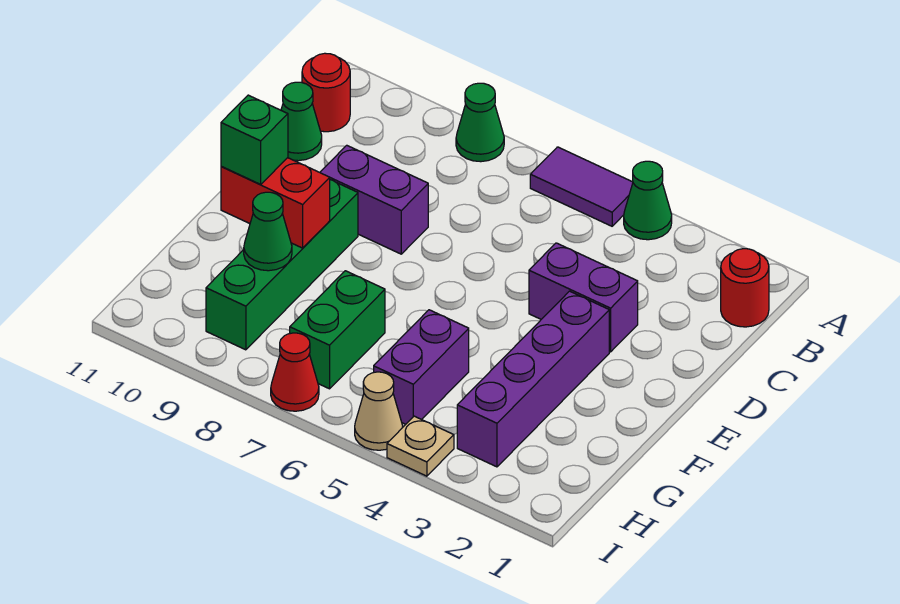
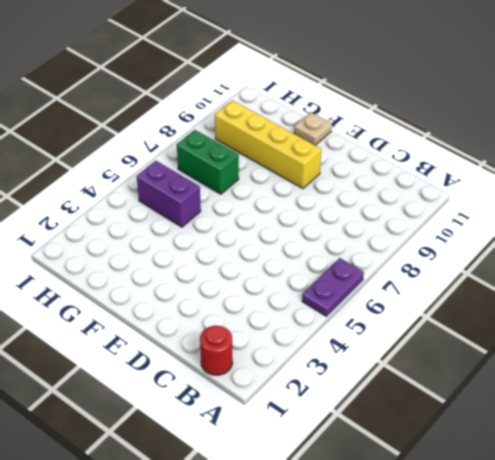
purple plate A5:A6 level 1 -> purple tile A5:A6 level 1
yellow brick E9:H9 level 1 -> green brick E9:H9 level 1
tan plate F11 level 1 -> tan plate I4 level 1
none -> green cone A4 level 1
none -> green cone A8 level 1
none -> red round brick B11 level 1

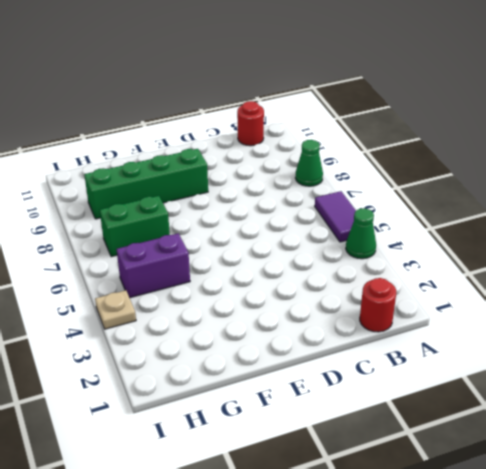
none -> green cone C11 level 1
none -> purple brick D3:D4 level 1
none -> purple brick D8:D9 level 1

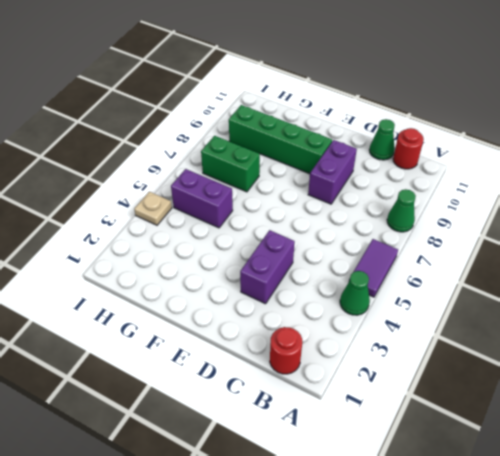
none -> purple brick E3:H3 level 1
none -> tan cone I5 level 1
none -> red cone I7 level 1

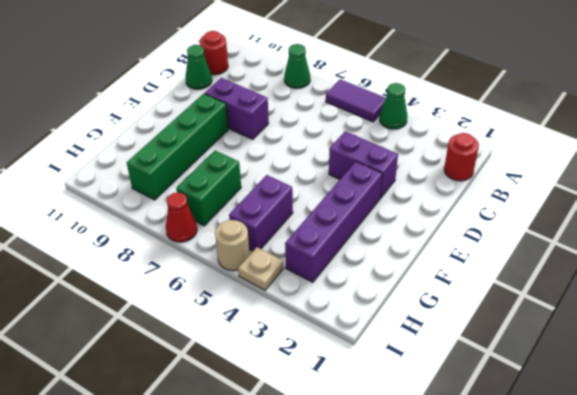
tan round brick I5 level 1 -> tan cone I5 level 1
none -> red brick F9:F10 level 2
none -> green cone G9 level 2
none -> green brick F10 level 3

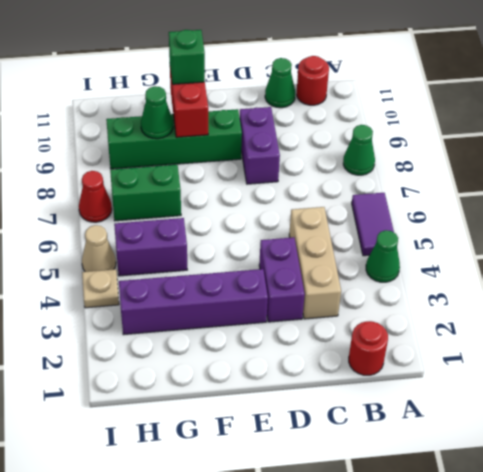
tan brick C3:C5 level 1 -> none

